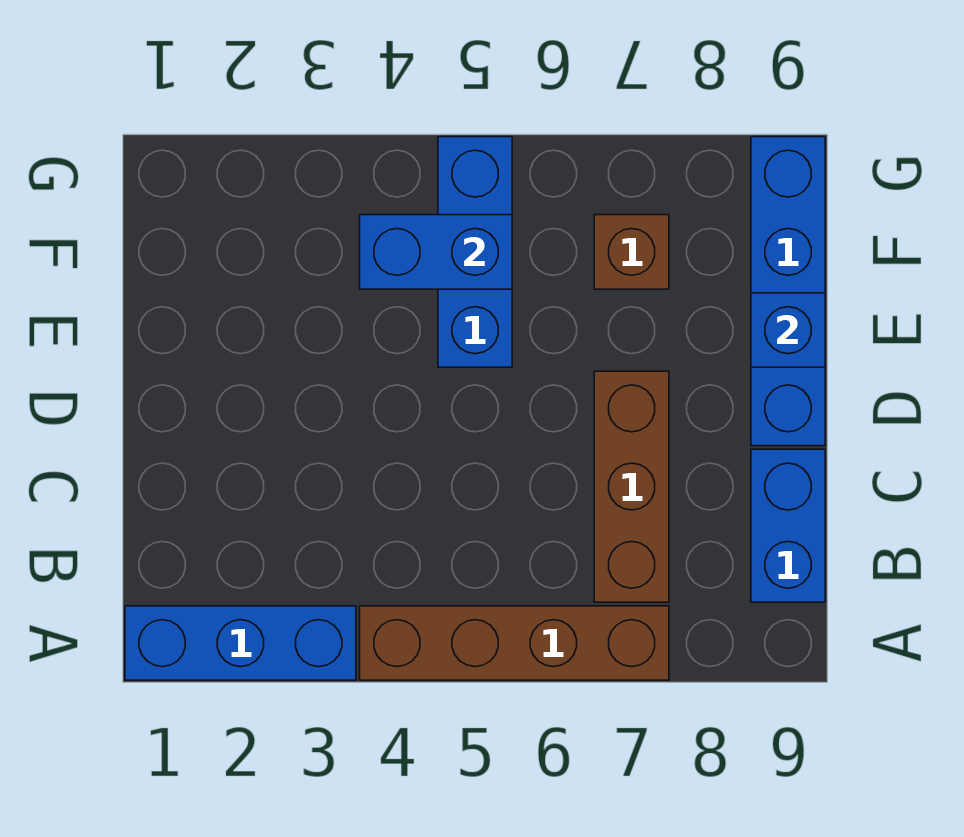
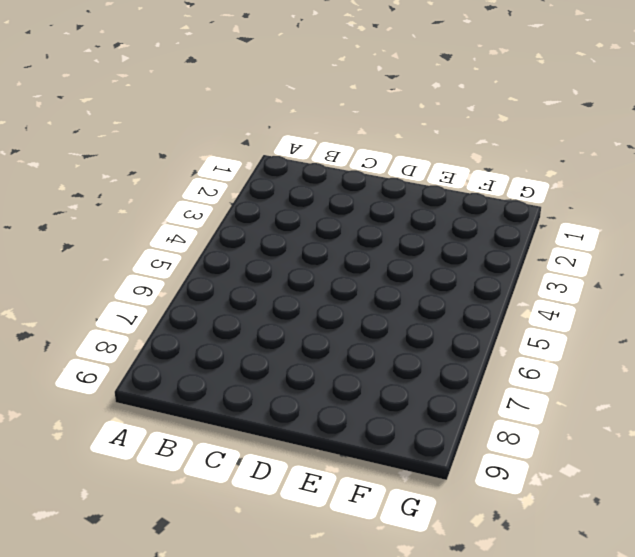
none -> blue brick A1:A3 level 1
none -> brown brick A4:A7 level 1

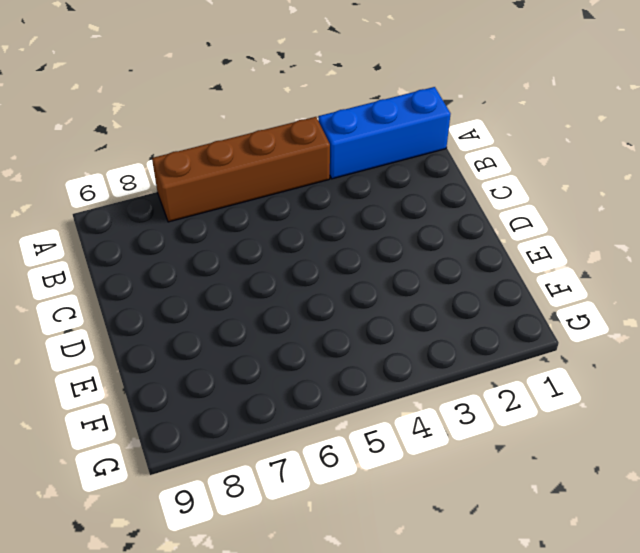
none -> brown brick B7:D7 level 1
none -> blue brick B9:C9 level 1

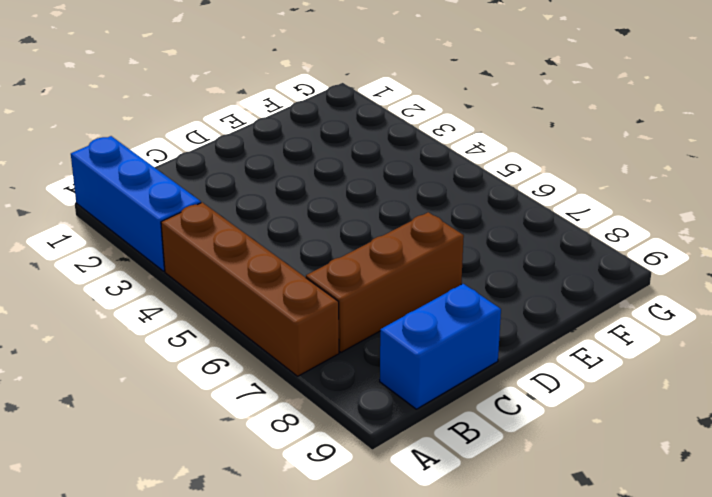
none -> blue brick D9:G9 level 1
none -> blue brick E5:G5 level 1

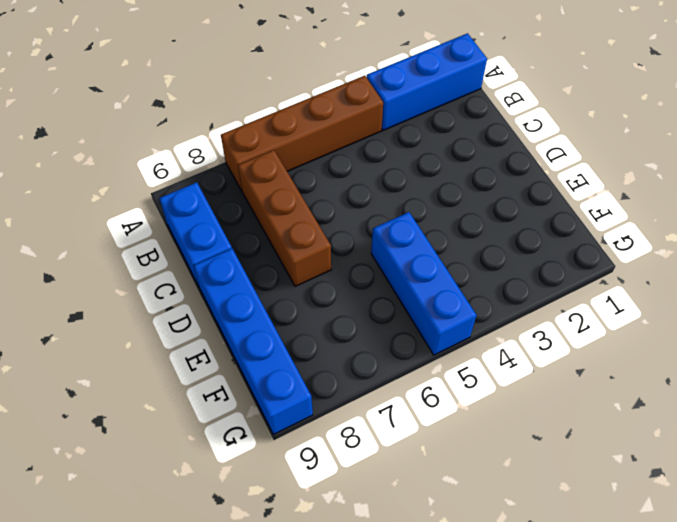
none -> brown brick F7 level 1
none -> blue brick E9 level 2

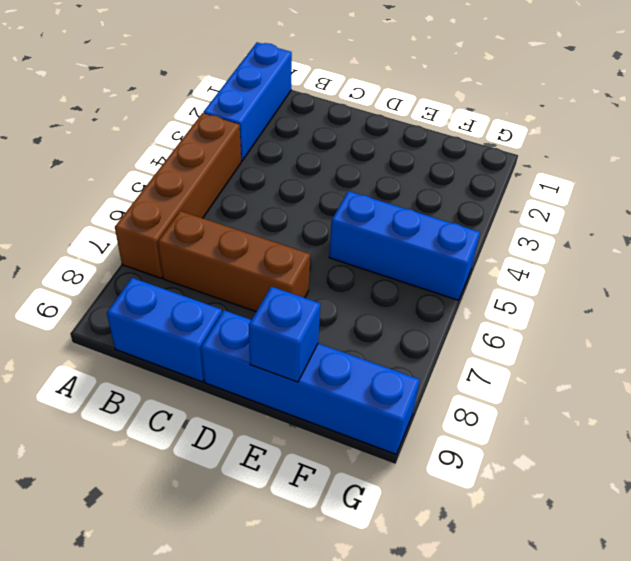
none -> brown brick F7 level 1
none -> blue brick F4:F5 level 2

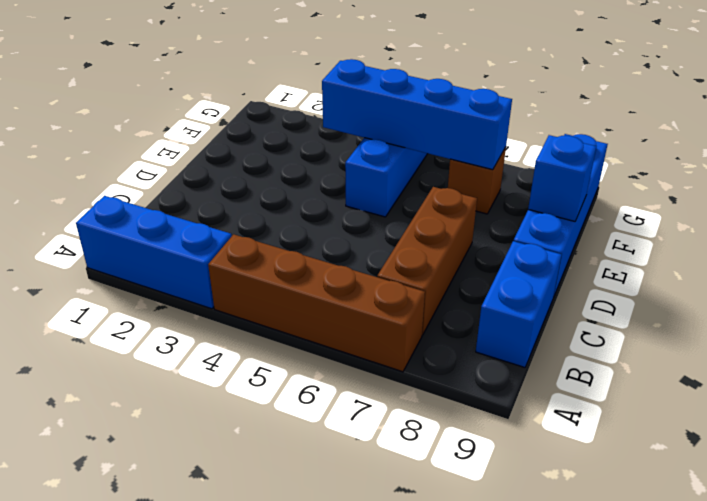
blue brick F4:F7 level 2 -> blue brick F4:F5 level 2

